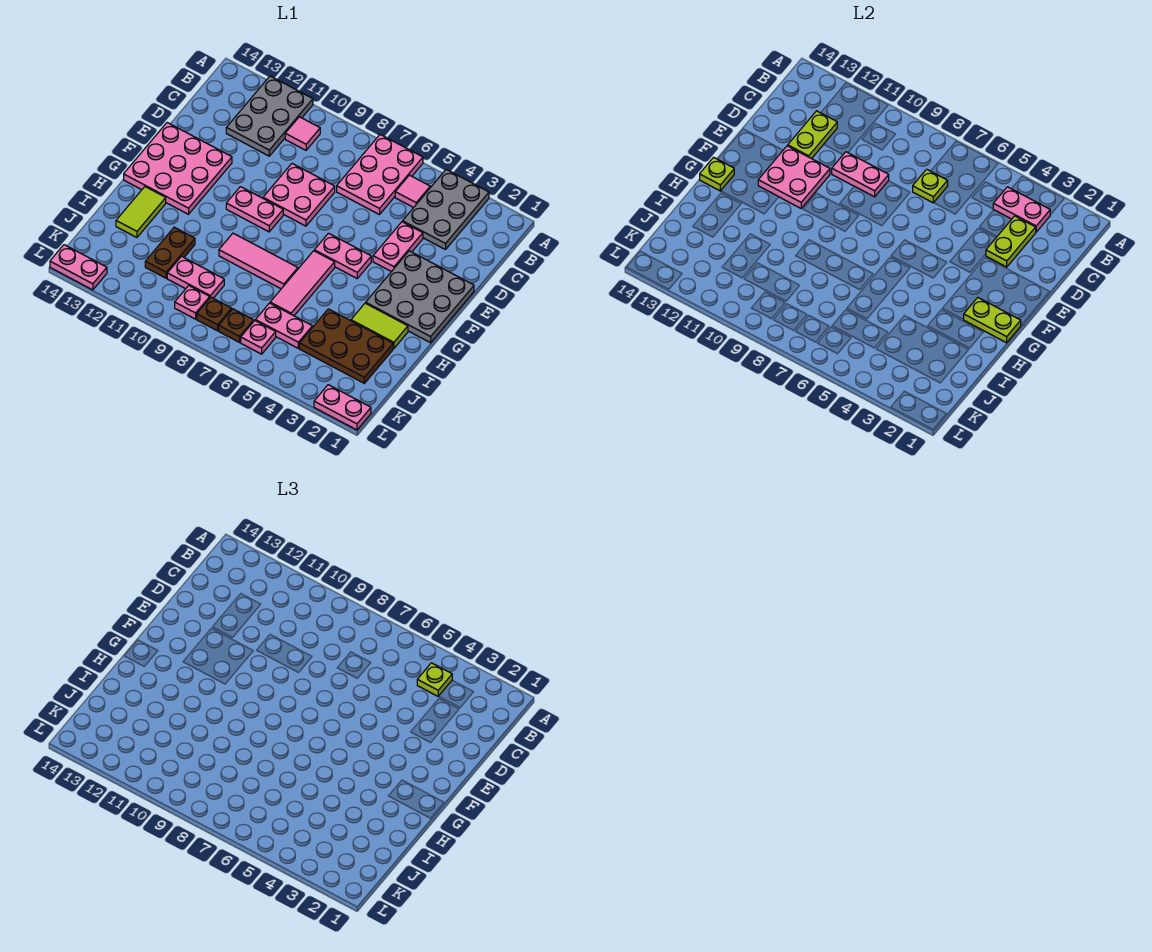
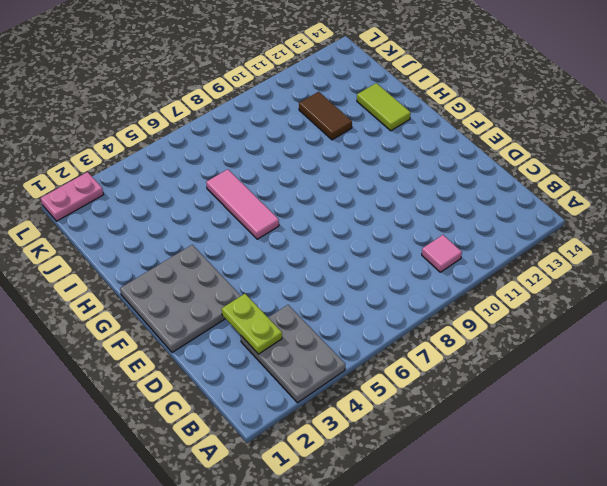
brown tile I11:J11 level 1 -> brown plate I11:J11 level 1
none -> pink plate A6:C7 level 1
none -> grey plate A11:C12 level 1
none -> pink tile B5 level 1
none -> pink plate D4:E4 level 1

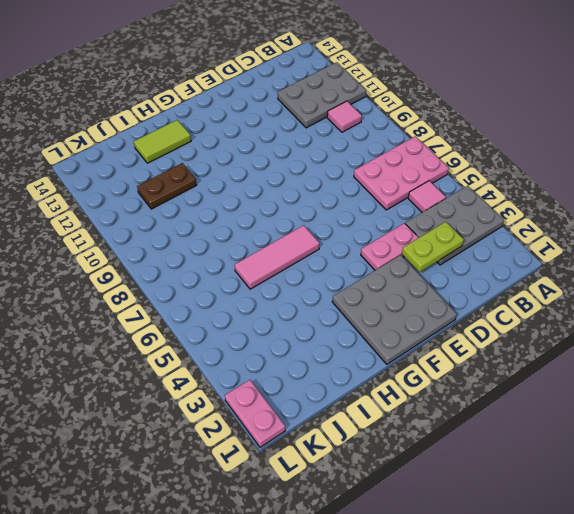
none -> pink plate D8:E9 level 1
none -> pink plate E12:G14 level 1
none -> pink plate F5:F6 level 1
none -> pink plate F9:F10 level 1

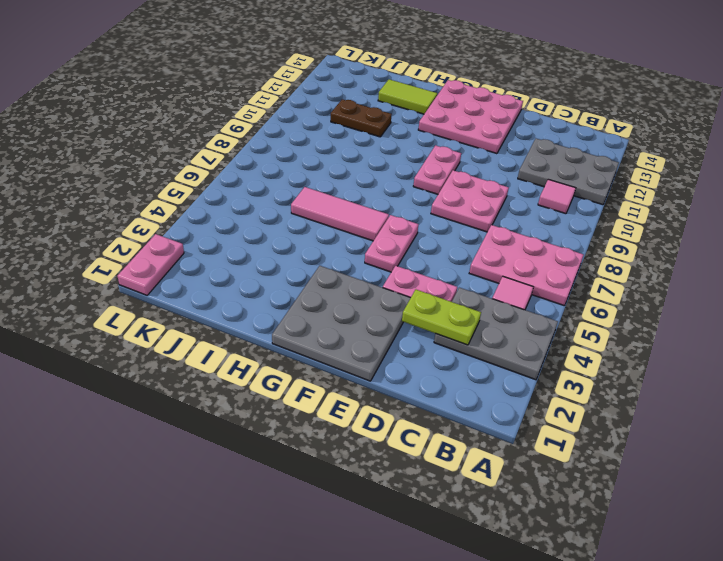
none -> lime tile H2:H3 level 1
none -> pink tile H7:H9 level 1
none -> brown plate I2:J4 level 1
none -> pink plate J5:J6 level 1

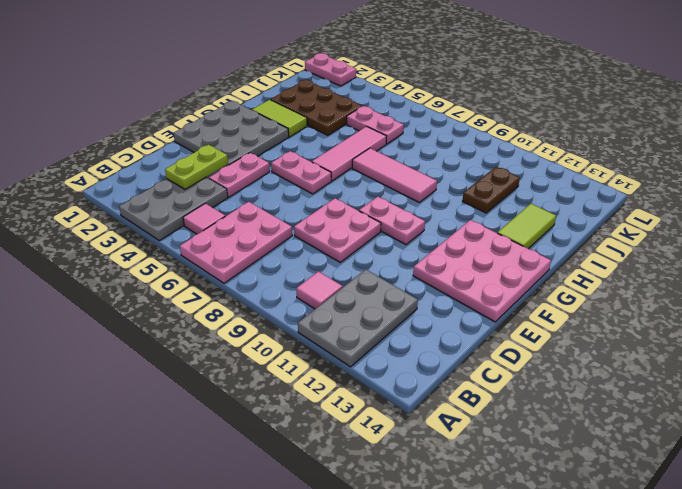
none -> pink plate J9:J10 level 1
none -> pink plate K6 level 1
none -> brown plate K7 level 1
none -> brown plate K8 level 1

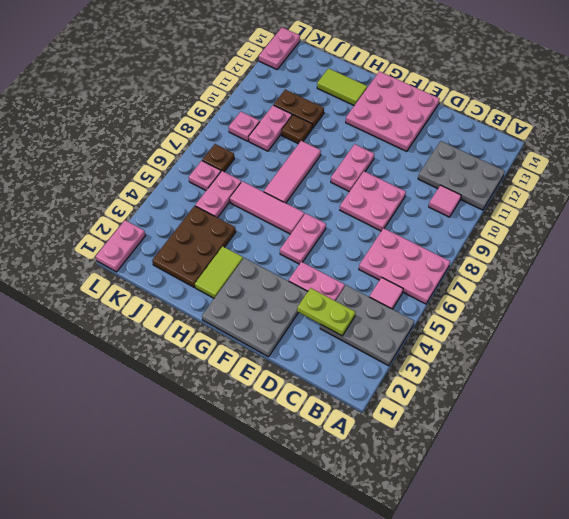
brown plate I10 level 1 -> brown plate K8 level 1
none -> pink plate B3:B4 level 2
none -> lime plate C7 level 2
none -> lime plate C12:D12 level 2
none -> pink plate D9:D10 level 2

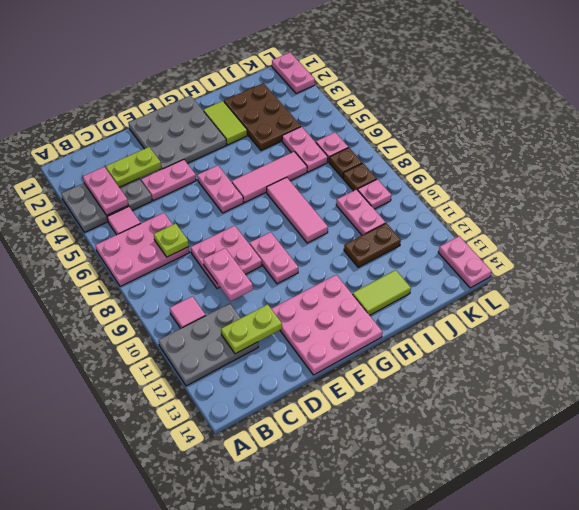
none -> pink plate E11:F12 level 2
none -> lime plate G1:G2 level 2
none -> lime plate G14 level 2
none -> lime plate B4 level 3

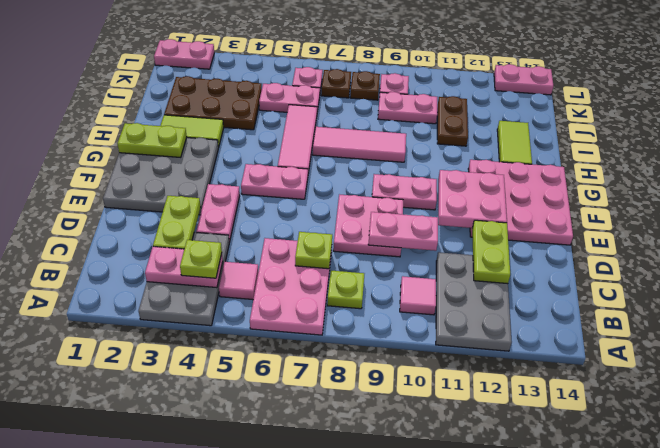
lime plate B8 level 1 -> lime plate G14 level 2

